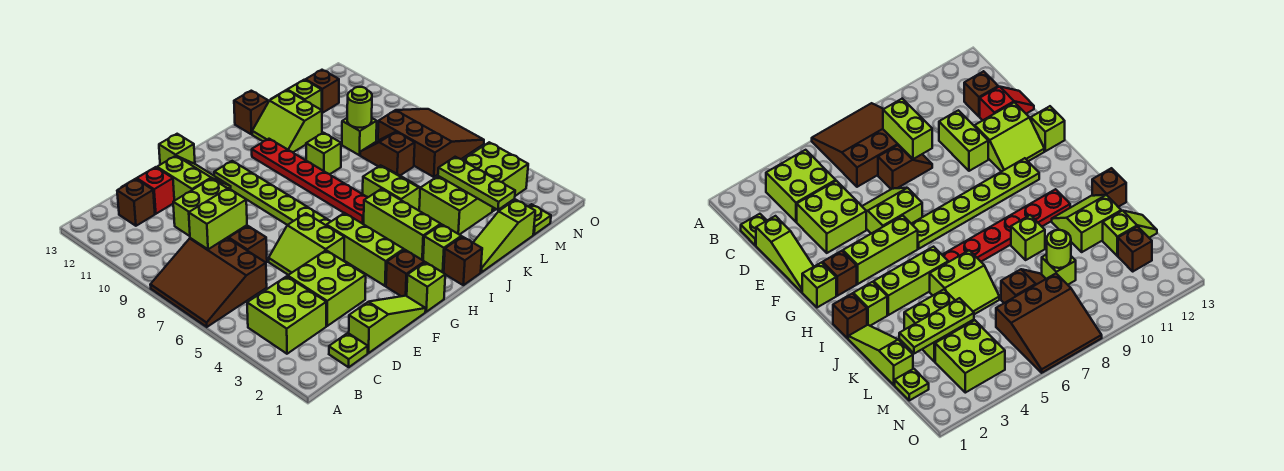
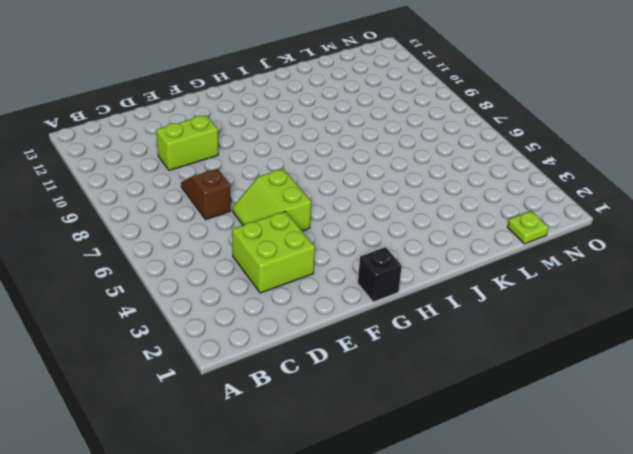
black brick G1 level 1 -> lime brick G1 level 1
none -> brown slope A6:C8 level 1 top C
none -> lime brick B3:C4 level 1
none -> lime plate C1 level 1
none -> brown brick C12 level 1

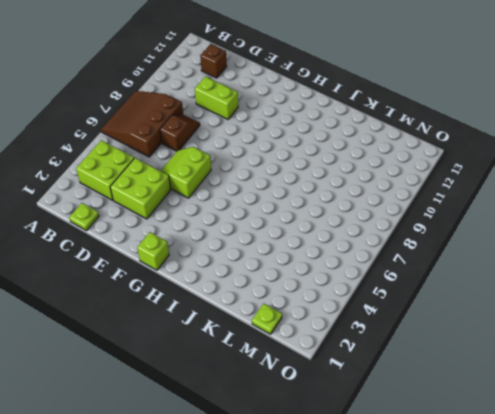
none -> lime slope D1:F1 level 1 top D
none -> red slope D12:D13 level 1 top 12
none -> lime slope E11:F12 level 1 top E
none -> lime brick F13 level 1

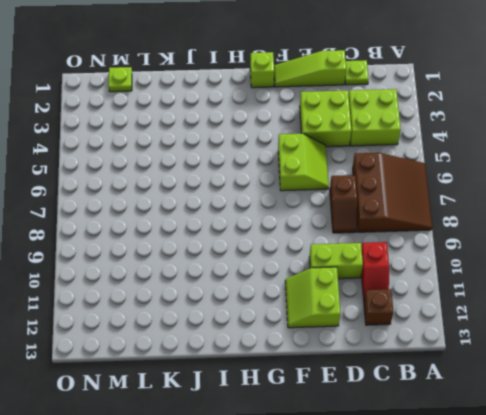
red slope C10:C11 level 1 top 10 -> red slope D12:D13 level 1 top 12
none -> lime brick F13 level 1
none -> brown brick G2 level 1
none -> lime brick G3:G5 level 1
none -> lime plate G6:G11 level 1

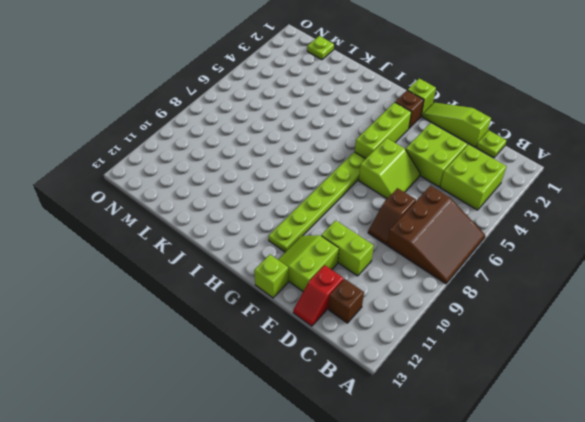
none -> brown brick I1 level 1
none -> lime brick I2 level 1
none -> lime brick I3:I5 level 1
none -> red plate I6:I11 level 1

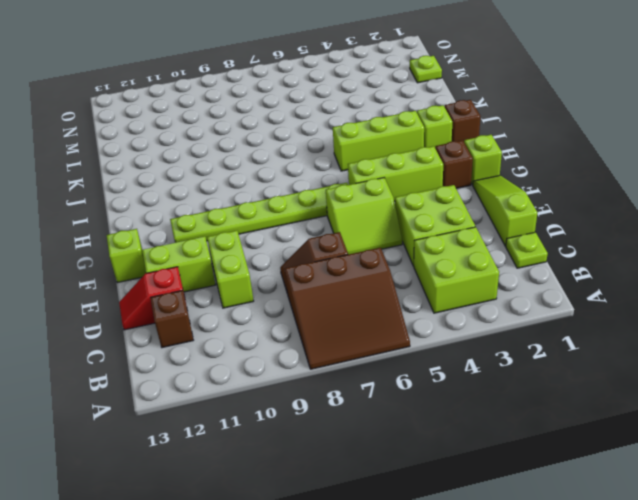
none -> red plate I6:I11 level 1
none -> lime slope J1:L1 level 1 top L
none -> lime slope J5:K6 level 1 top J
none -> lime brick J9 level 1

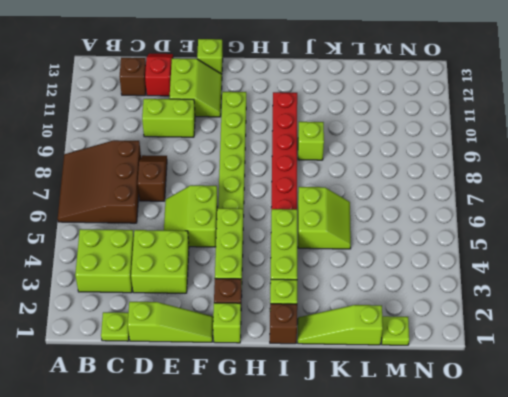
none -> lime slope J11:K12 level 1 top K
none -> brown brick J13 level 1
none -> lime brick K3:L4 level 1
none -> brown slope L7:L8 level 1 top 7

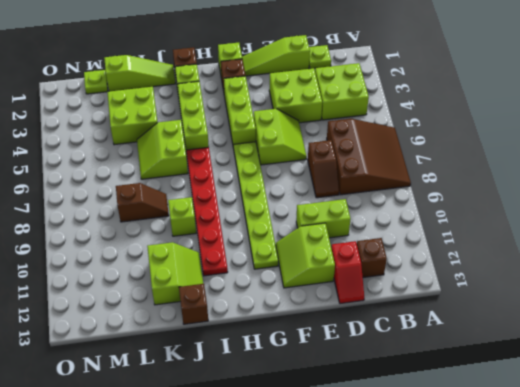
brown slope K8:L8 level 1 top L -> brown slope L7:L8 level 1 top 7
none -> lime brick F13 level 1
none -> lime brick L9 level 1
none -> lime slope L12:L13 level 1 top 12
none -> lime brick M3:N4 level 1

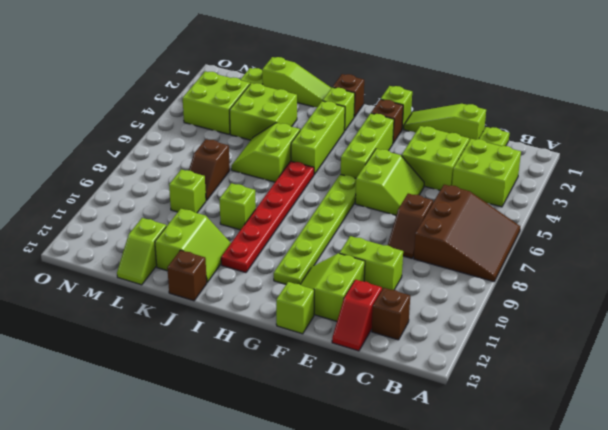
none -> brown slope M6:O8 level 1 top M
none -> brown brick M12 level 1
none -> lime brick C8:D8 level 2
none -> lime plate L2:L4 level 2

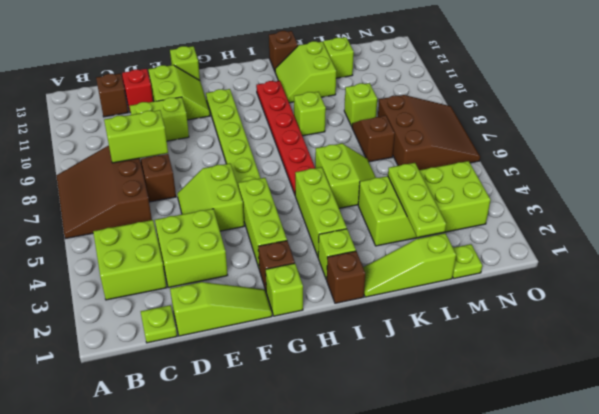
none -> brown brick M12 level 1
none -> lime round brick L9 level 2

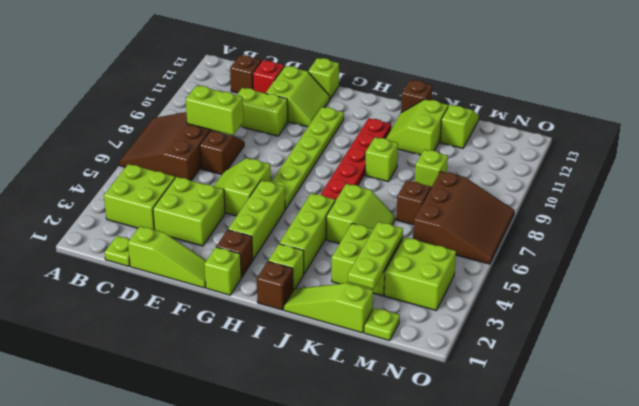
none -> brown brick M12 level 1
none -> lime round brick L9 level 2

